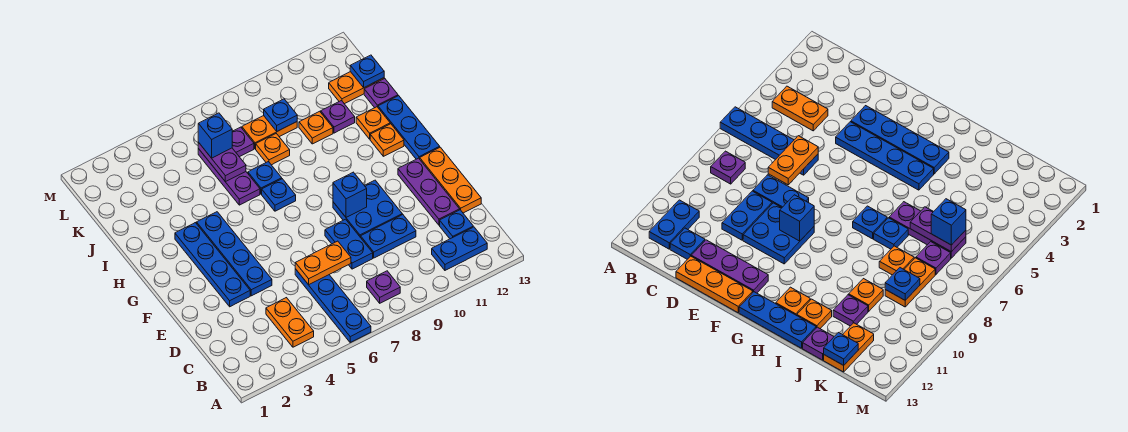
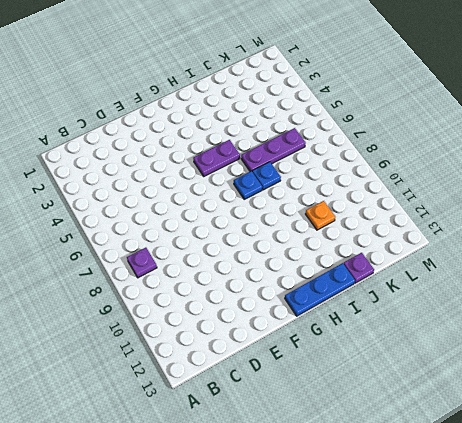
purple plate G5:H5 level 1 -> purple plate J6:K6 level 2
none -> blue plate A6:D6 level 1
none -> orange plate B4:C4 level 1
none -> blue plate B11:B12 level 1
none -> blue plate C12 level 1

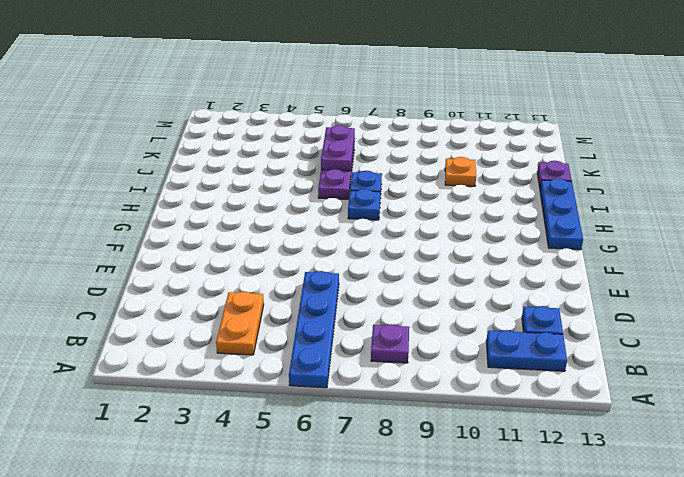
none -> blue plate D8:E8 level 1
none -> blue plate D9:D10 level 1
none -> purple plate D12:F12 level 1
none -> orange plate D13:F13 level 1

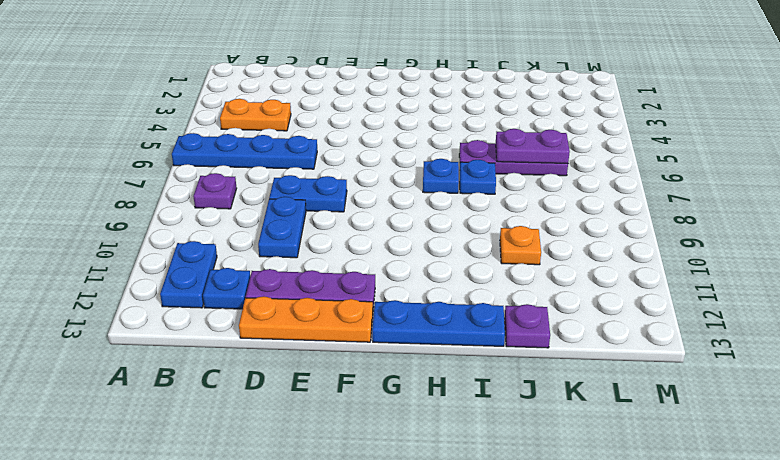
none -> blue plate E3:H3 level 1
none -> blue plate E4:H4 level 1
none -> blue plate E9:F10 level 1
none -> orange plate H12 level 1

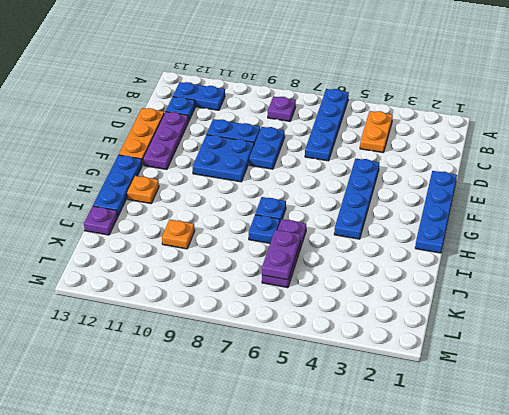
blue plate E1:H1 level 1 -> blue plate E3:H3 level 1
none -> orange plate I12 level 1
none -> orange plate J8 level 1
none -> purple plate J11 level 1
none -> purple plate K7 level 1

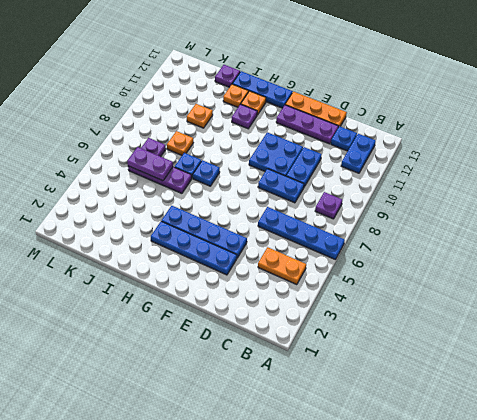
purple plate H11 level 1 -> purple plate J11 level 1
none -> orange plate K8:K9 level 1
none -> orange plate K12:K13 level 1
none -> orange plate D6:D7 level 2
none -> blue brick F9 level 2

